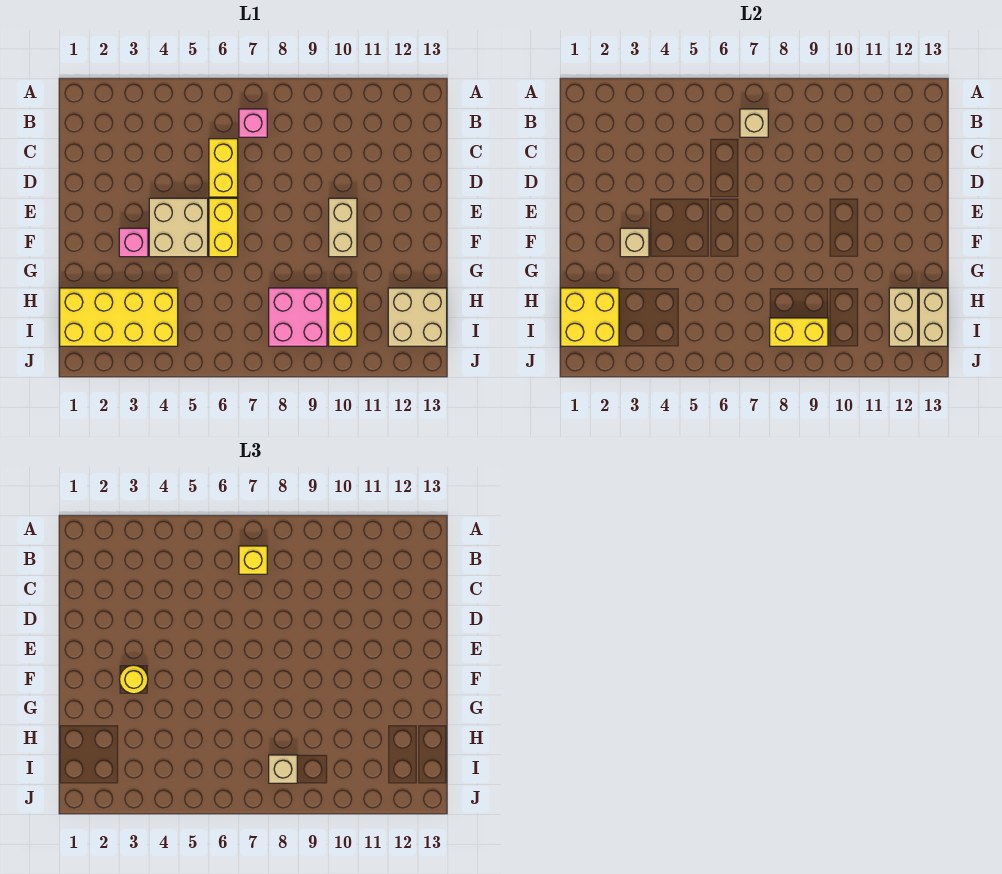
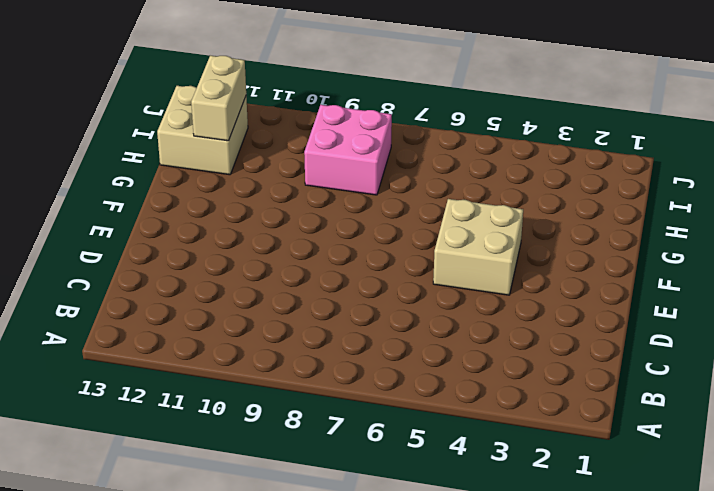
none -> pink brick B7 level 1
none -> yellow brick C6:D6 level 1
none -> yellow brick E6:F6 level 1

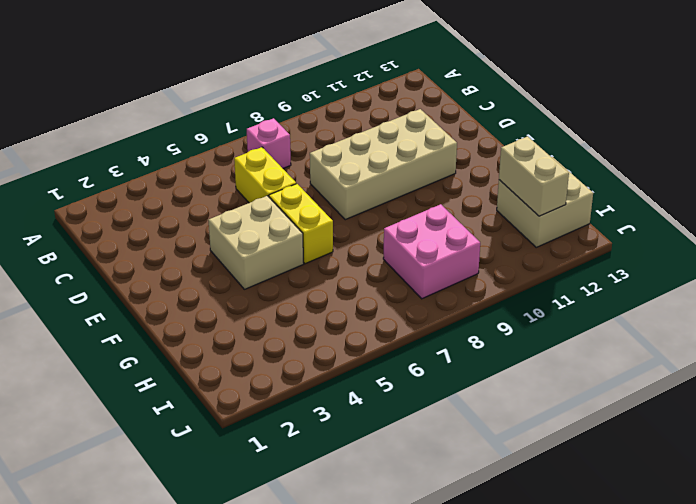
tan brick D8:E11 level 1 -> tan brick E10:F10 level 1
none -> pink brick F3 level 1
none -> yellow brick H1:I4 level 1
none -> yellow brick H10:I10 level 1

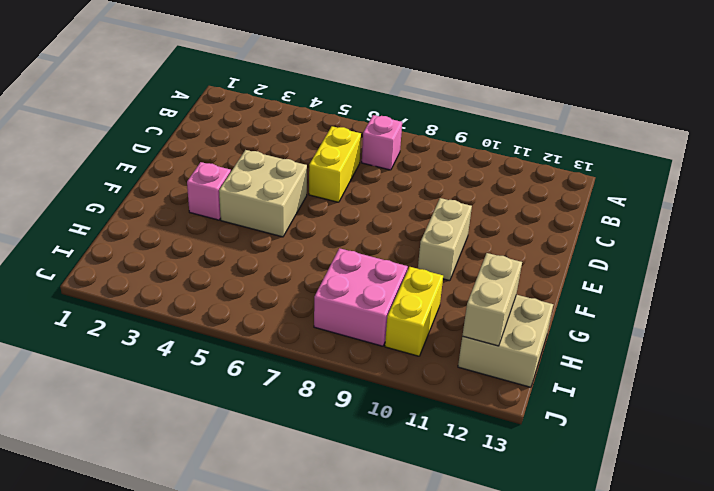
none -> yellow brick E6:F6 level 1
none -> yellow brick H1:I4 level 1
none -> tan brick B7 level 2

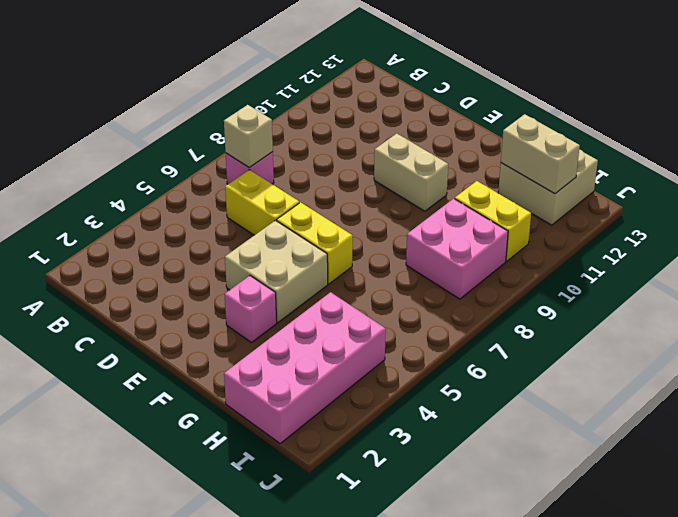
pink brick H1:I4 level 1 -> yellow brick H1:I4 level 1
none -> tan brick F3 level 2
none -> yellow brick H1:I2 level 2
none -> tan brick H13:I13 level 2

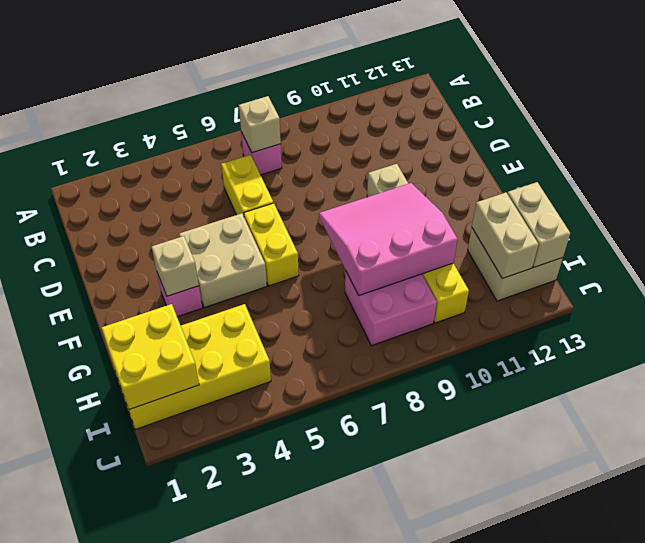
pink slope F8:H10 level 2 top H -> none
none -> yellow brick I8:I9 level 2
none -> yellow brick B7 level 3
none -> yellow round brick F3 level 3

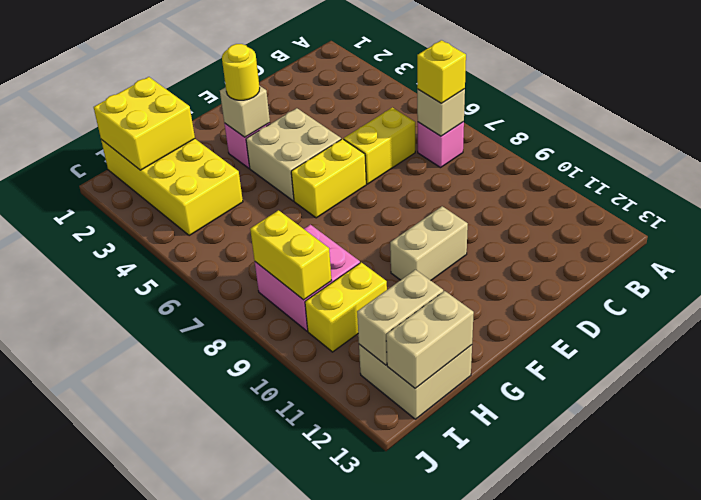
none -> tan brick I8 level 3

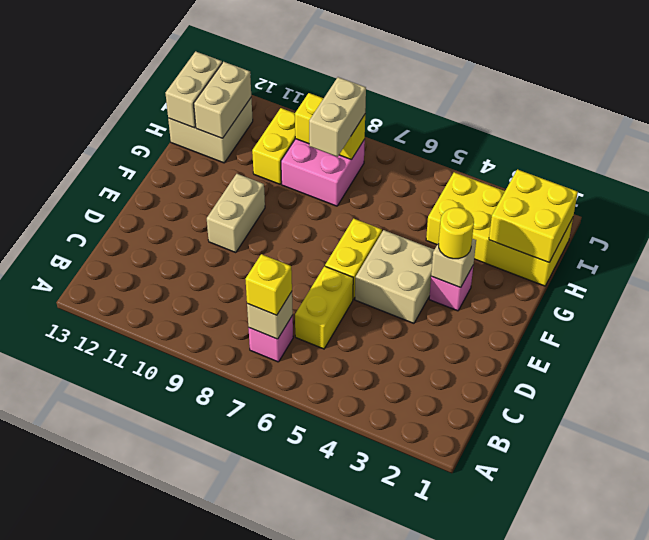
tan brick H8:I8 level 3 -> tan brick I8 level 3

